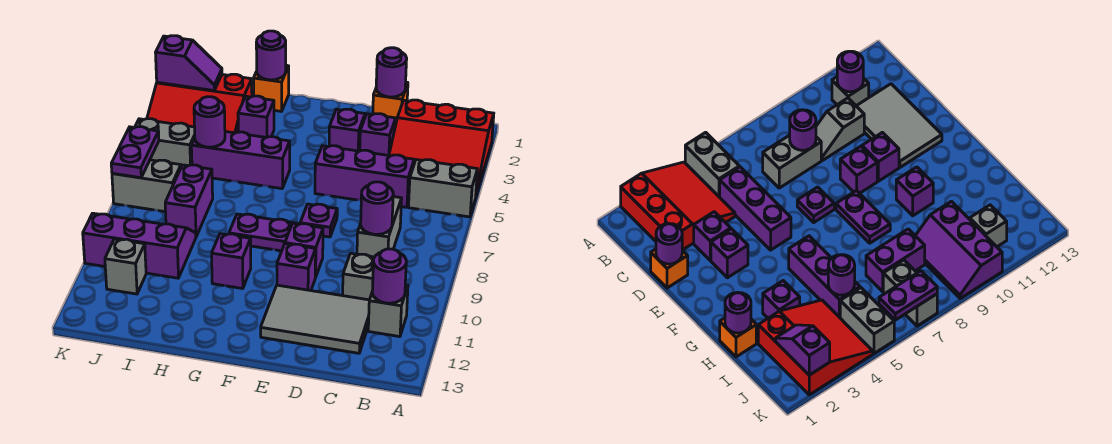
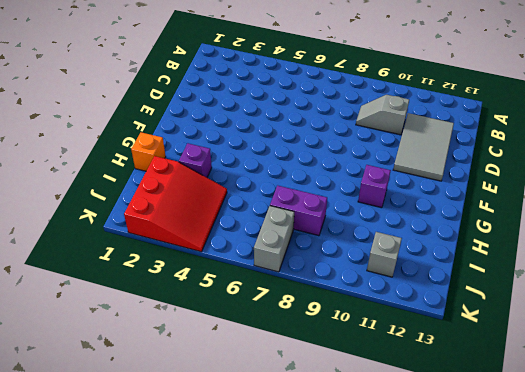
none -> red slope A2:C4 level 1 top 2
none -> grey brick A5:B5 level 1
none -> grey brick B11 level 1
none -> purple brick C5:E5 level 1

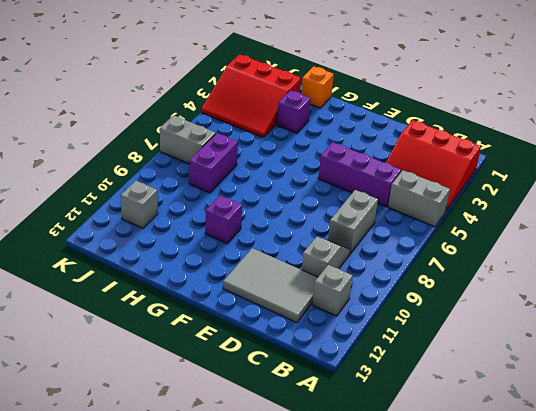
none -> orange brick D1 level 1
none -> purple brick D3 level 1
none -> purple brick E3 level 1
none -> purple plate E7 level 1

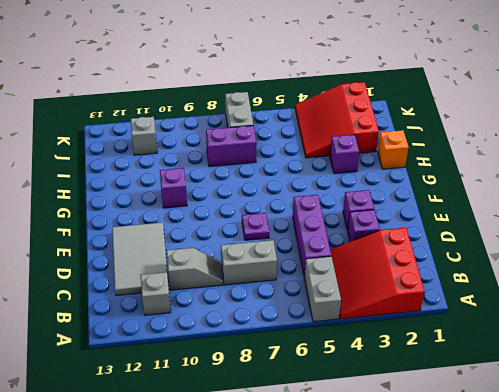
none -> orange brick D1 level 1
none -> purple brick E9 level 1
none -> purple brick E10 level 1
none -> purple plate F8:G8 level 1

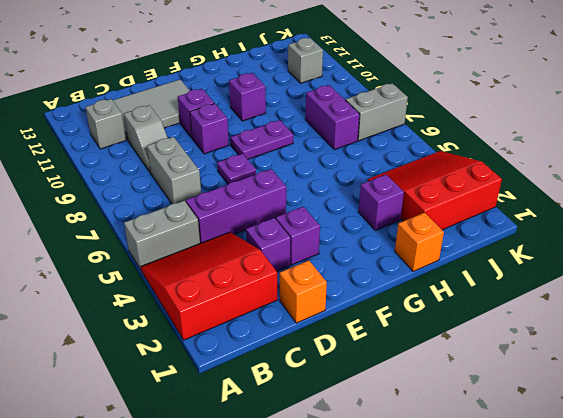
none -> purple brick G5:I5 level 1
none -> purple slope I9:K10 level 1 top 10
none -> grey brick J5:K5 level 1
none -> purple round brick B11 level 2

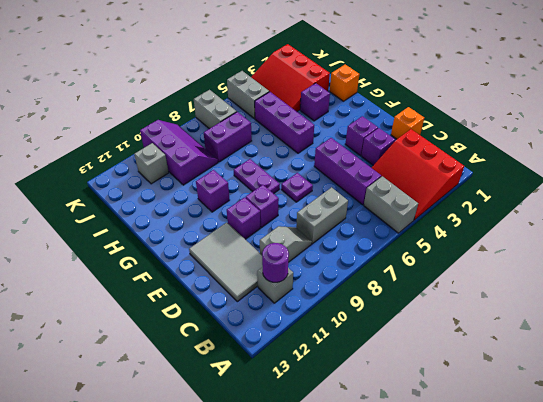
none -> purple round brick C8 level 2
none -> purple round brick D1 level 2
none -> purple round brick H1 level 2
none -> purple round brick I5 level 2

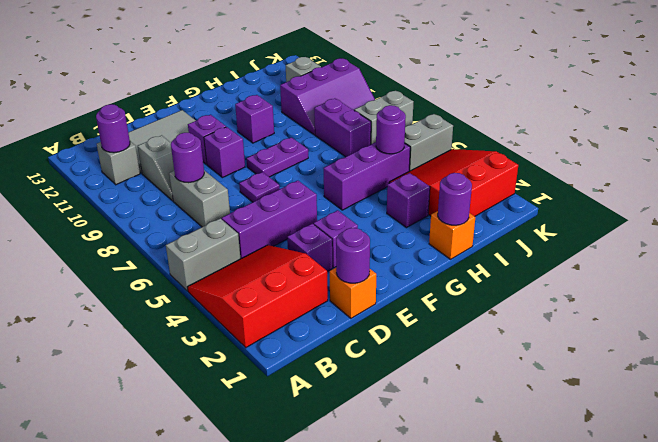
none -> purple slope J2:K2 level 2 top K
none -> purple plate K6:K7 level 2

